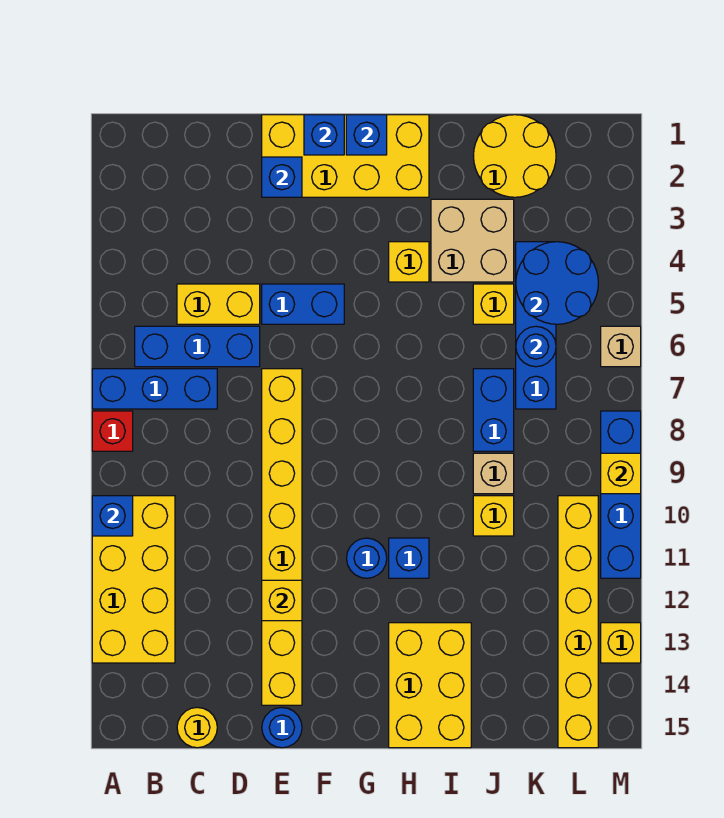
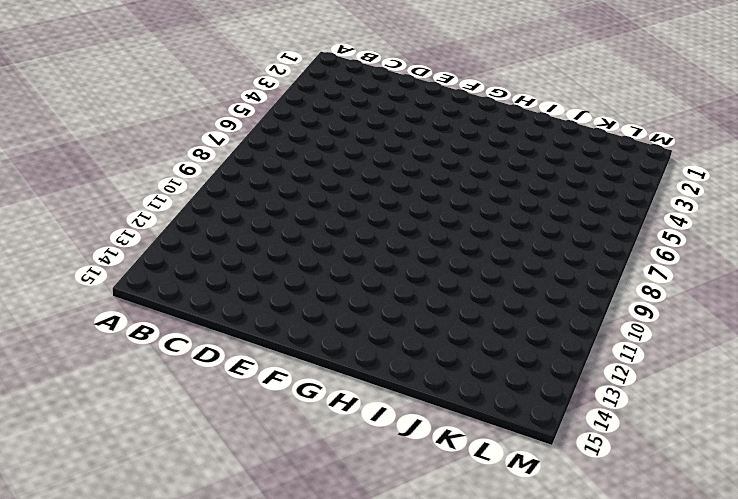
none -> blue brick A7:C7 level 1
none -> red brick A8 level 1
none -> yellow brick A10:B13 level 1
none -> blue brick B6:D6 level 1

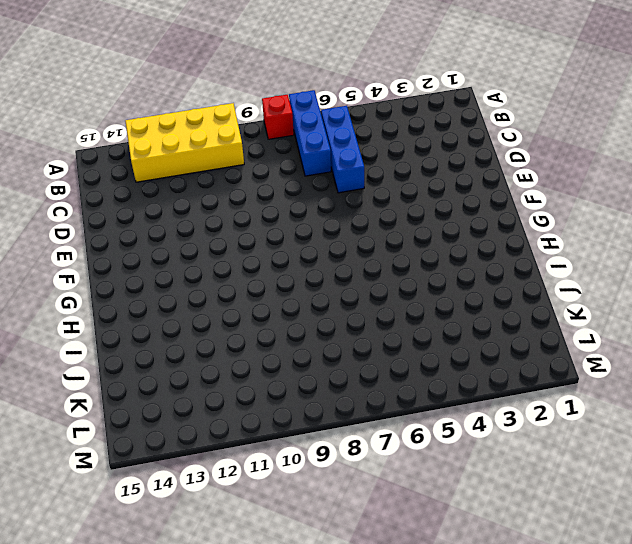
none -> yellow brick C5:D5 level 1
none -> yellow round brick C15 level 1
none -> yellow brick E1:H2 level 1
none -> blue brick E5:F5 level 1

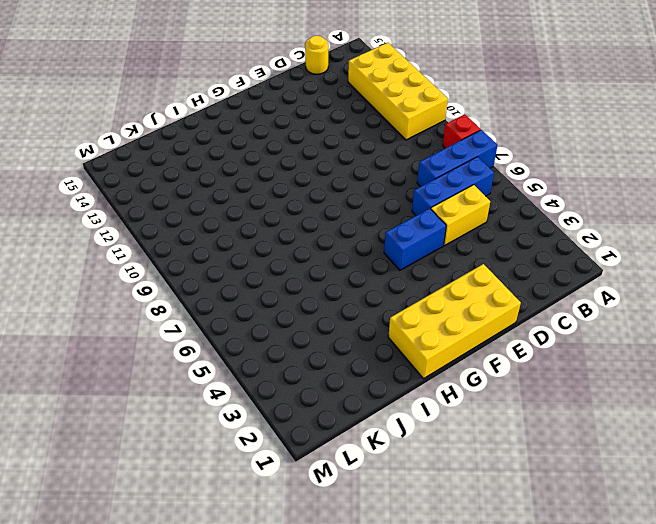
none -> yellow brick E7:E14 level 1
none -> blue round brick E15 level 1
none -> blue round brick G11 level 1
none -> yellow brick H4 level 1

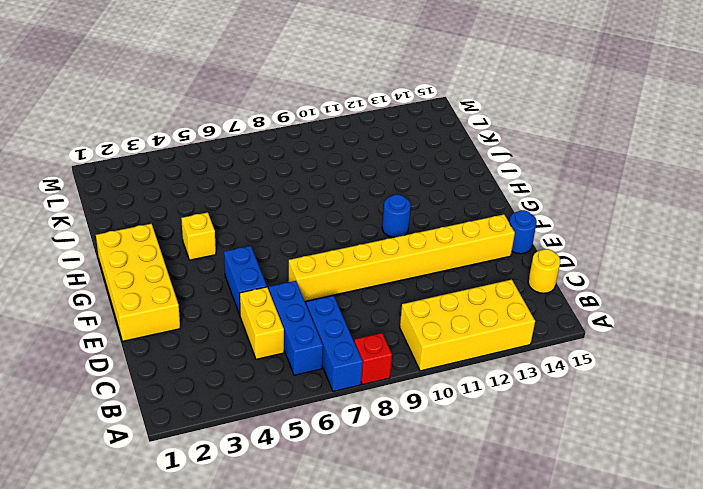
none -> blue brick H11 level 1
none -> yellow brick H13:I15 level 1
none -> tan brick I3:J4 level 1
none -> yellow round brick J1:K2 level 1

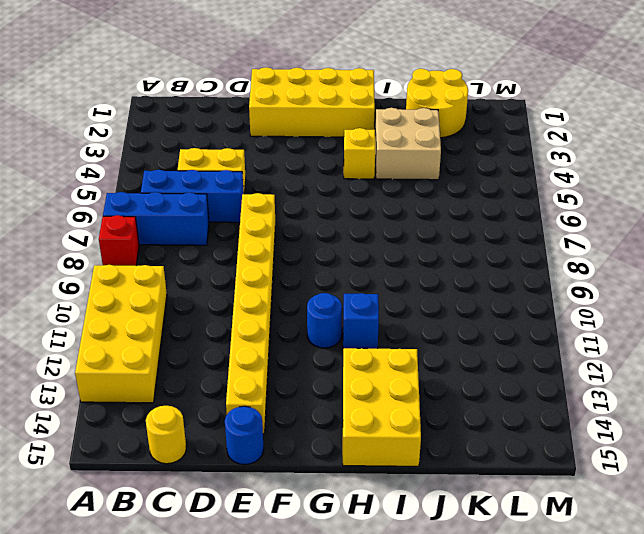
none -> blue brick E5:F5 level 1
none -> yellow brick J5 level 1
none -> blue brick J7:J8 level 1
none -> tan brick J9 level 1

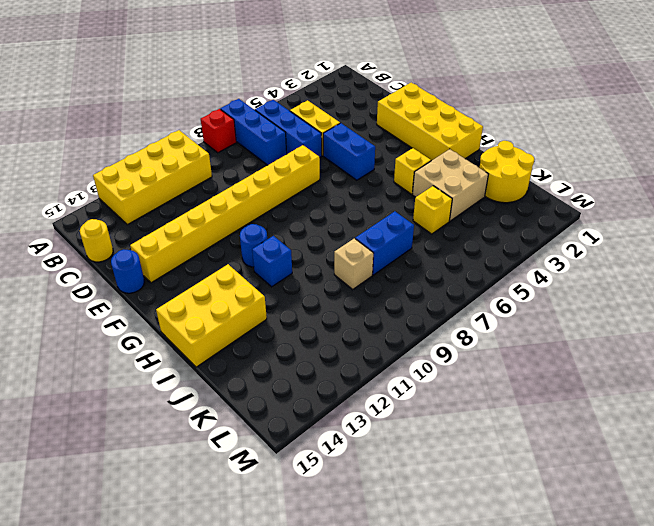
none -> yellow brick J10 level 1
none -> blue brick K4:K7 level 1
none -> yellow brick L10:L15 level 1
none -> tan brick M6 level 1

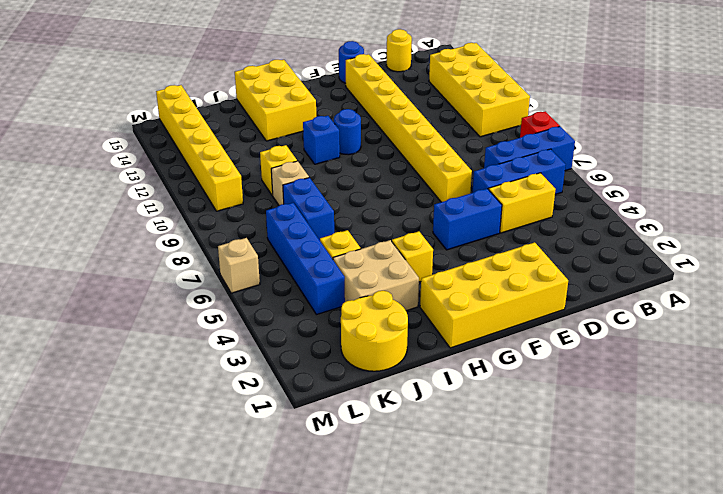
none -> blue brick M8:M11 level 1
none -> yellow brick M13 level 1
none -> blue brick A10 level 2
none -> blue brick E2 level 2

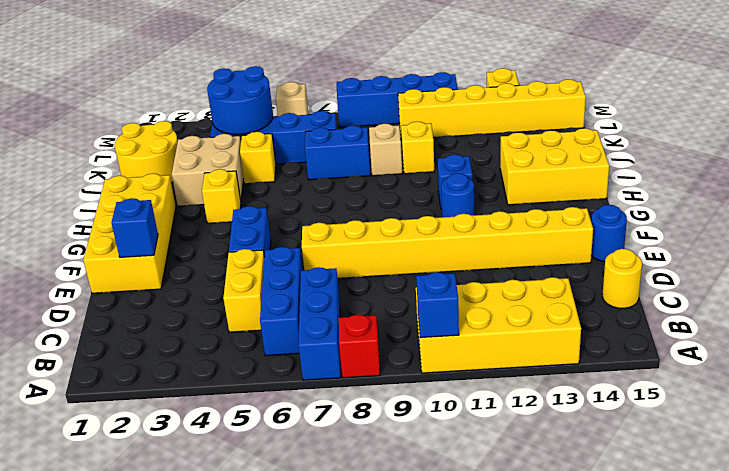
none -> yellow brick E12 level 2
none -> blue brick F1 level 2
none -> blue brick G1 level 2
none -> blue round brick K6 level 2

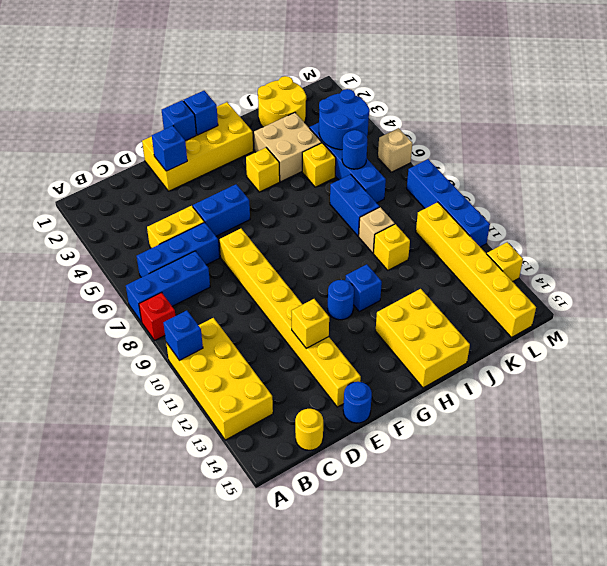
none -> yellow brick M9 level 2

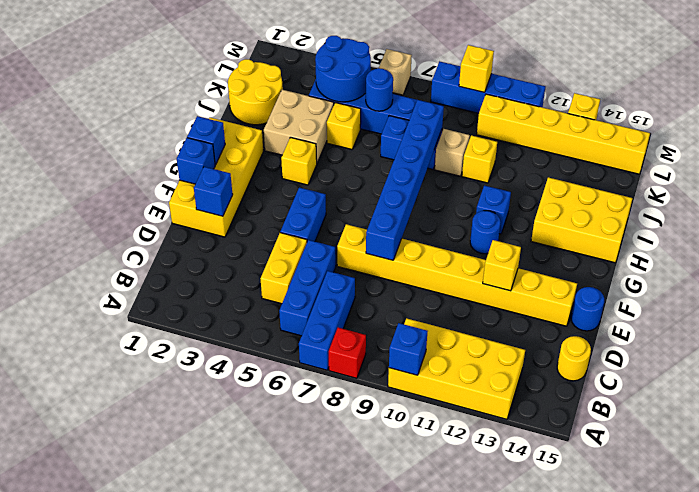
blue brick E8:J8 level 2 -> none

